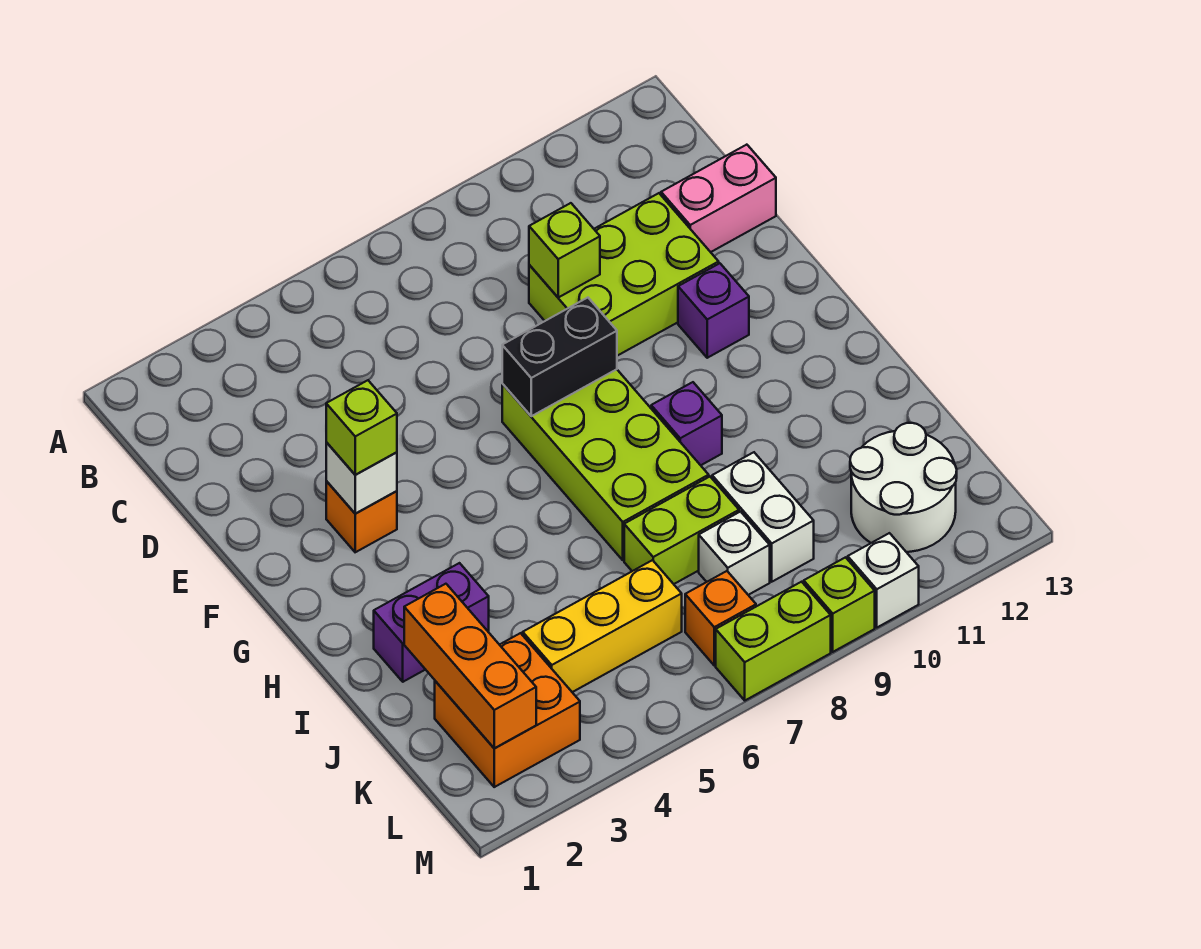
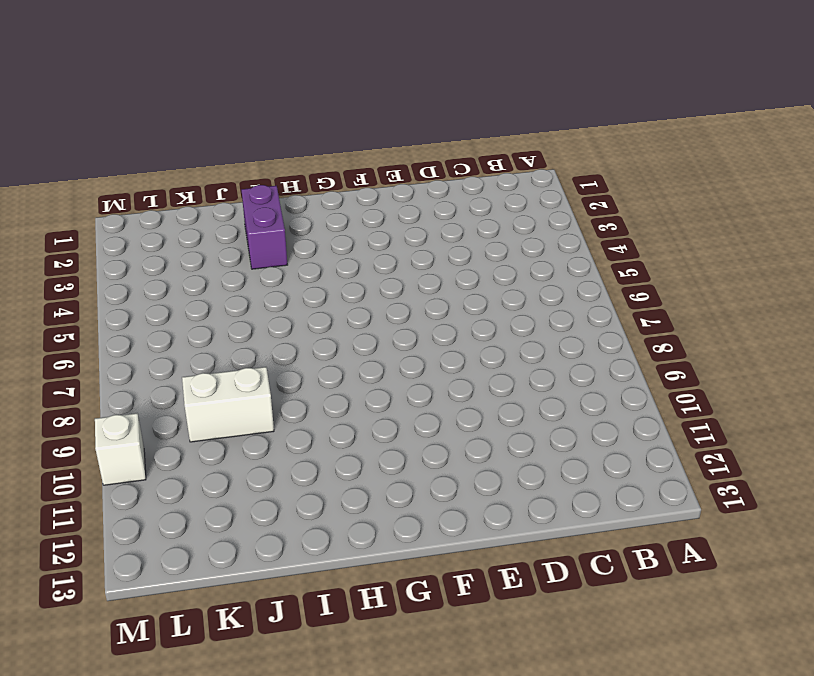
none -> lime brick D9:E11 level 1
none -> pink brick D12:D13 level 1
none -> orange brick F3 level 1

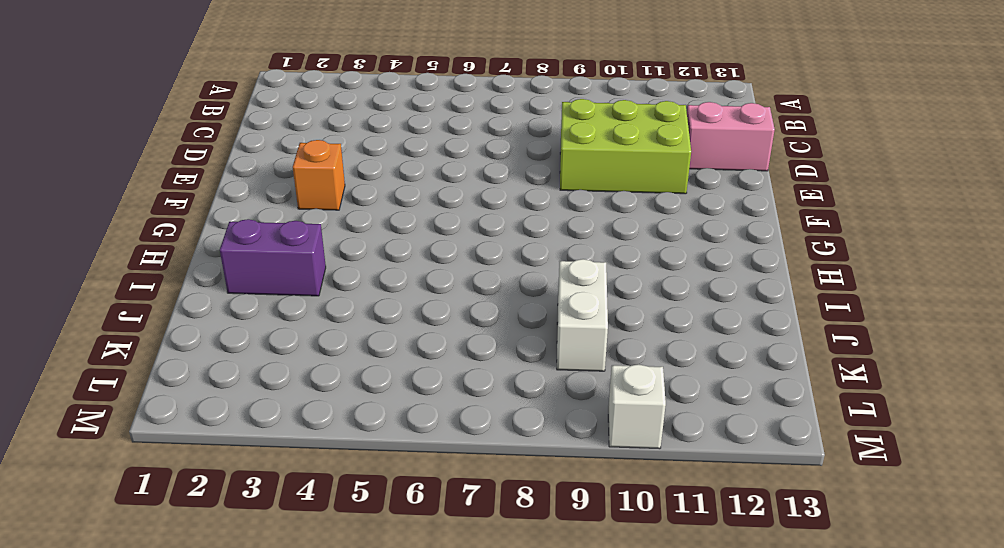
none -> lime brick F7:I8 level 1
none -> purple brick F11 level 1
none -> purple brick H9 level 1

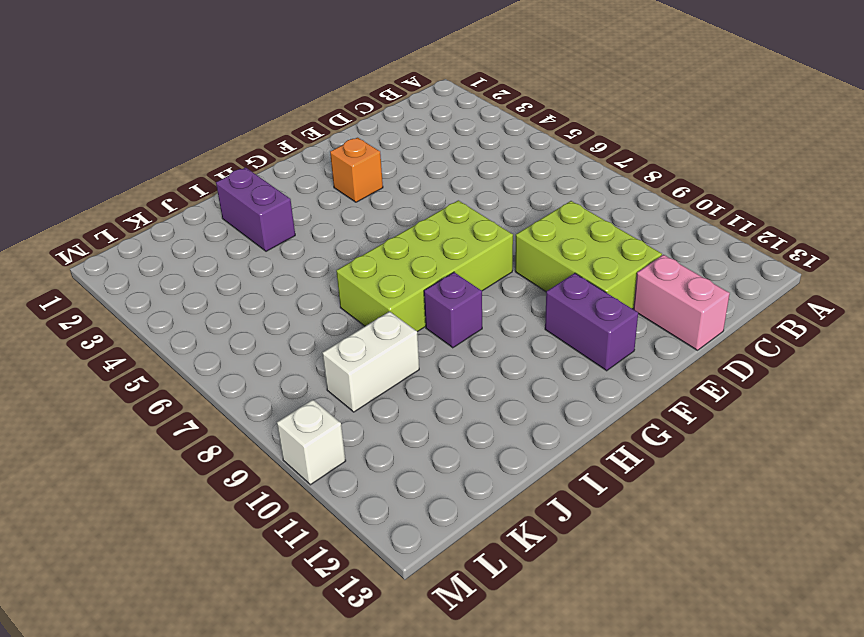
purple brick F11:F12 level 1 -> purple brick F11 level 1
none -> lime brick J7:J8 level 1
none -> orange brick K2:L3 level 1
none -> yellow brick K4:K6 level 1

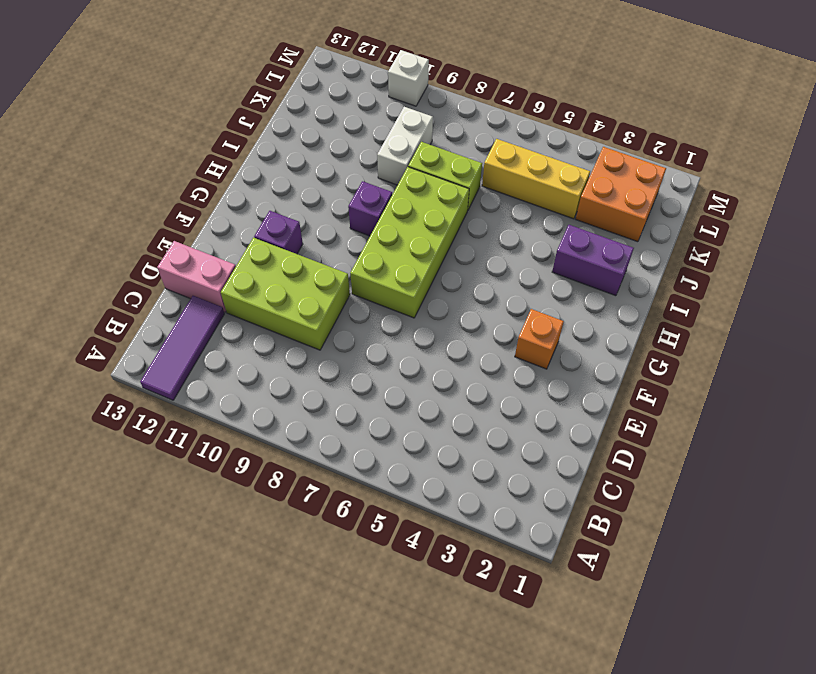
purple tile A12:C12 level 1 -> none
none -> white brick K8 level 1
none -> white round brick K11:L12 level 1
none -> orange brick L7 level 1

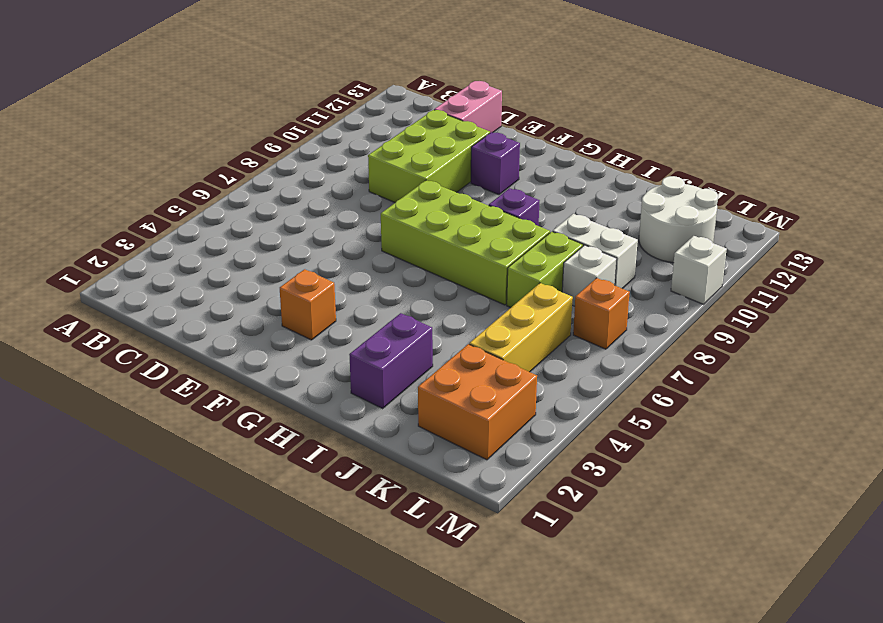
none -> lime brick M7:M8 level 1
none -> lime brick M9 level 1
none -> lime brick D9 level 2

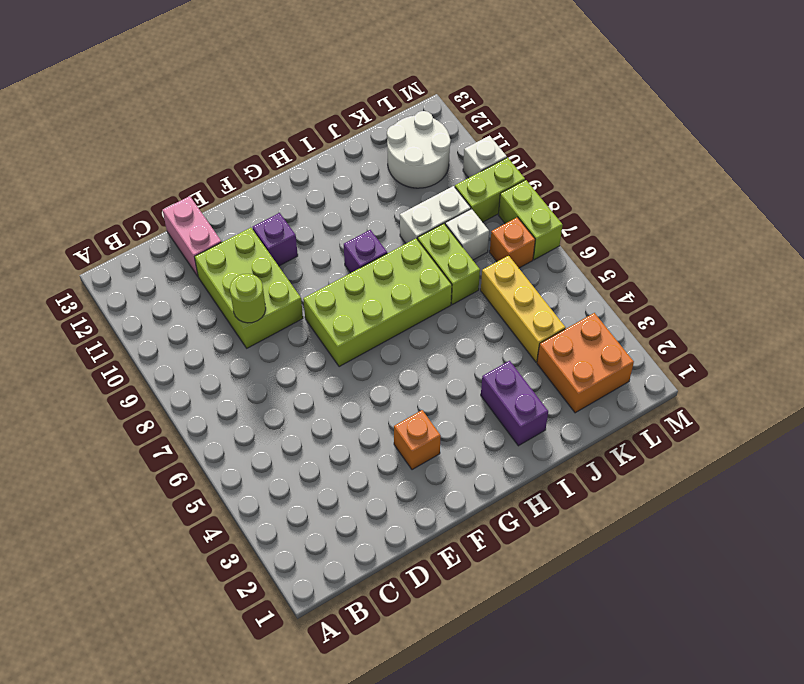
lime round brick D9 level 2 -> lime brick D9 level 2
lime brick L9:M9 level 1 -> lime brick M9 level 1
none -> white brick F3 level 2
none -> black brick F7:F8 level 2
none -> orange brick J2:L2 level 2

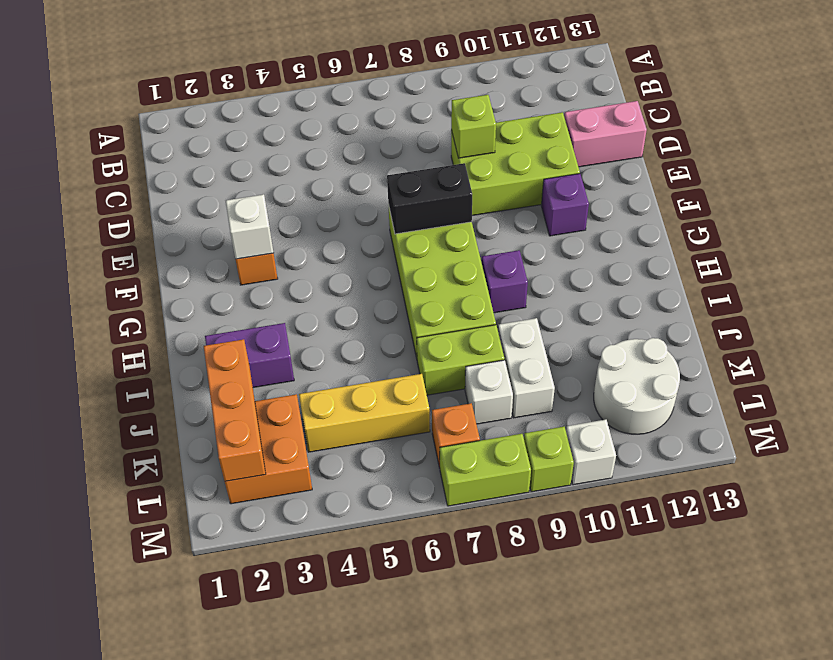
none -> lime brick F3 level 3

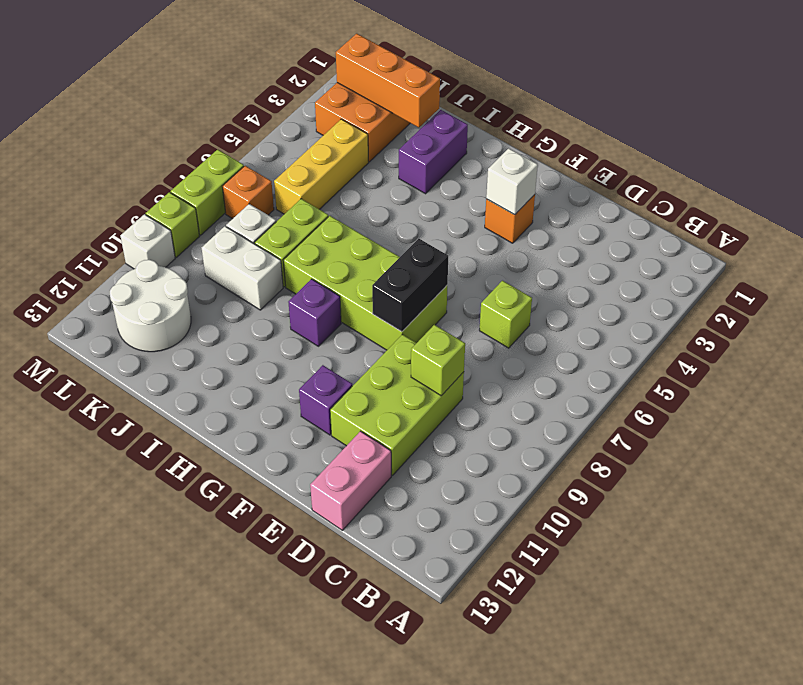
lime brick D6 level 1 -> lime brick F3 level 3

